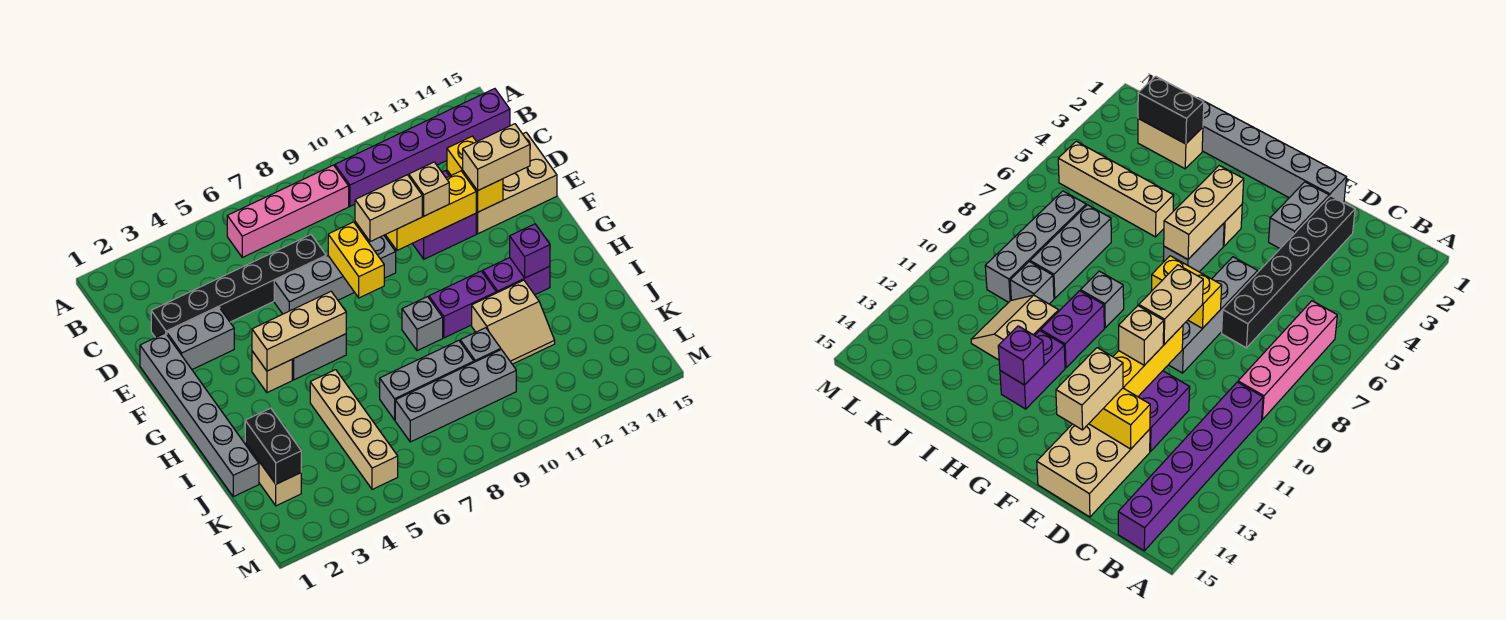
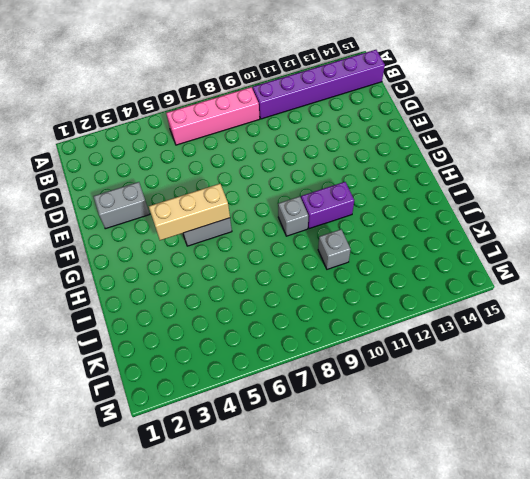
none -> black brick D2:D7 level 1
none -> purple brick D11:E12 level 1
none -> tan brick D13:E15 level 1

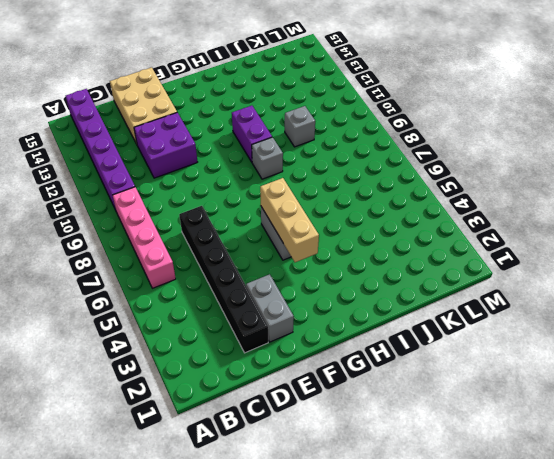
none -> grey brick E1:J1 level 1
none -> grey brick E6:E9 level 1
none -> tan brick G4 level 1

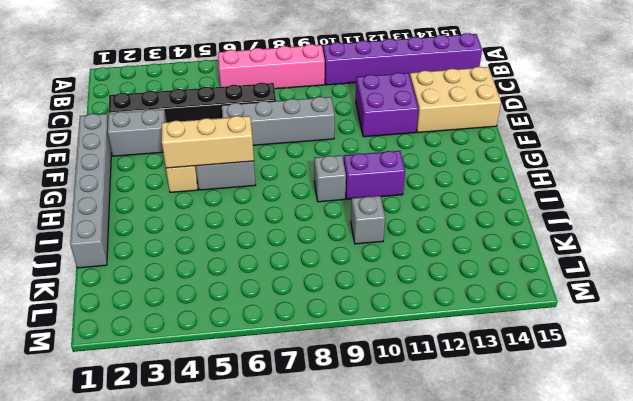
none -> purple brick H12:H13 level 1
none -> tan brick I5:L5 level 1
none -> tan slope I11:J12 level 1 top I

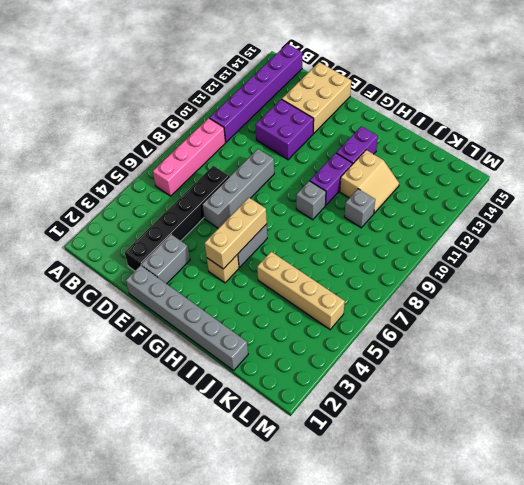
none -> tan brick J2:K2 level 1
none -> grey brick J7:J9 level 1
none -> grey brick K7:K10 level 1

